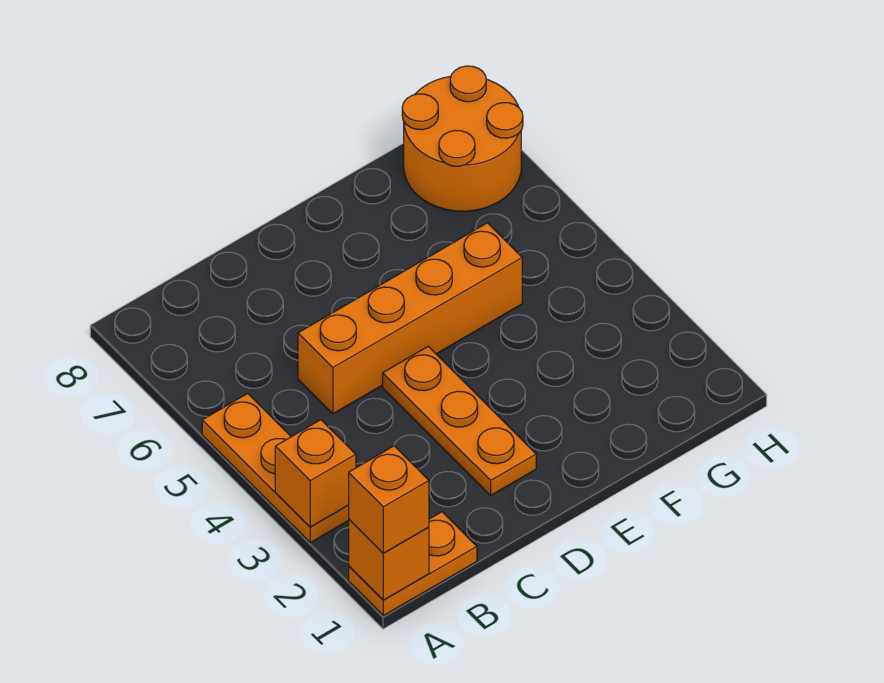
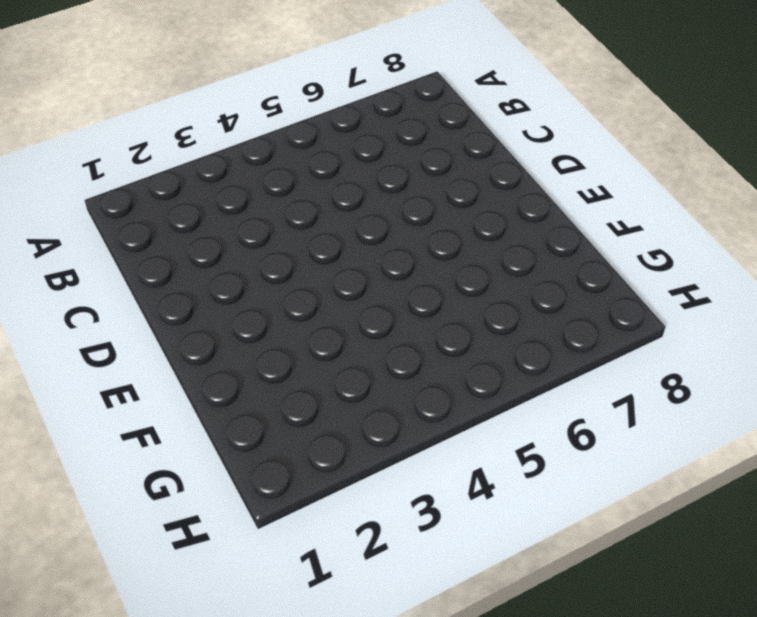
none -> orange plate A1:B1 level 1
none -> orange plate A3:A5 level 1

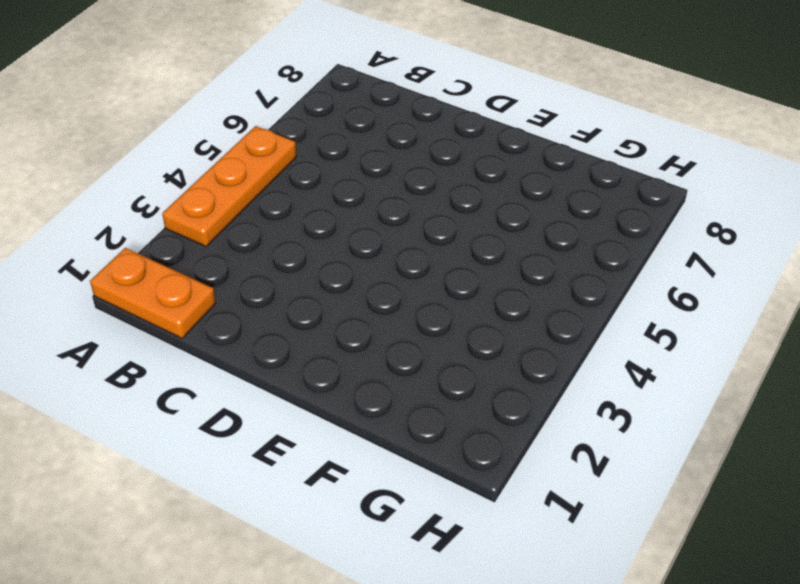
none -> orange brick C5:F5 level 1
none -> orange plate D2:D4 level 1

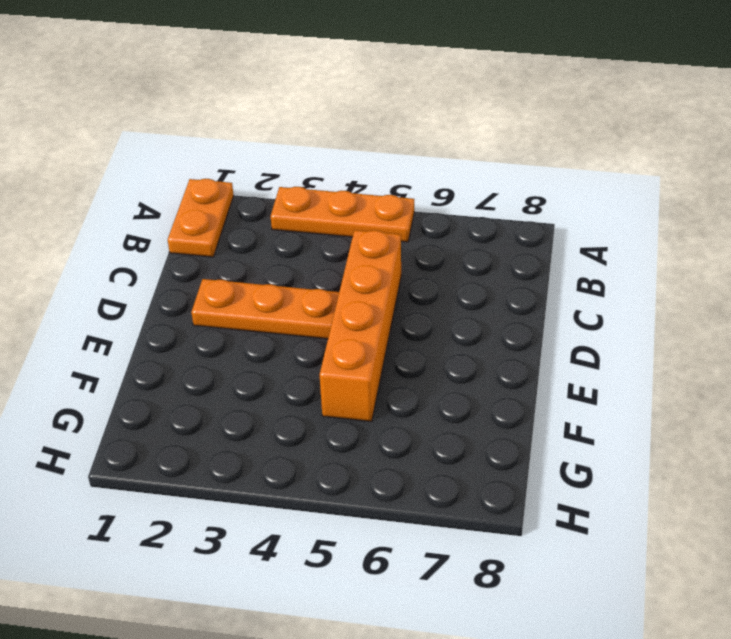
none -> orange round brick G7:H8 level 1
none -> orange brick A1 level 2

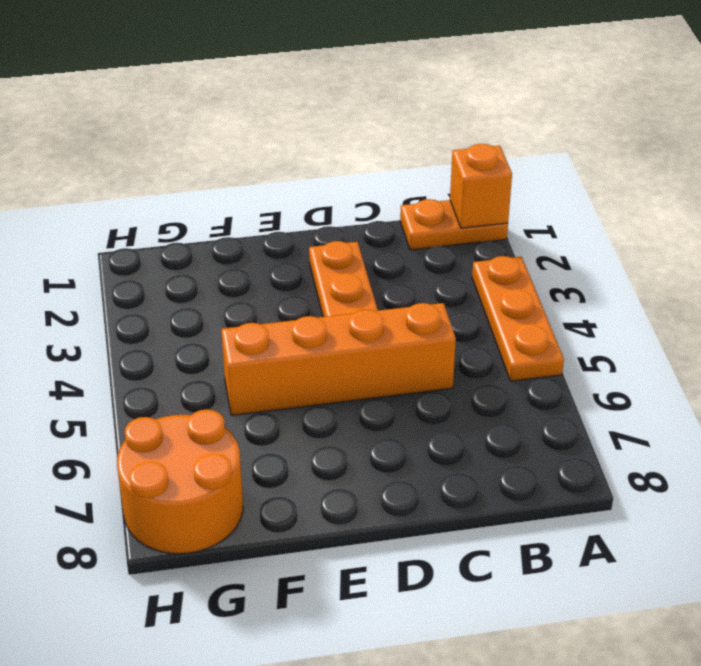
none -> orange brick A3 level 2
none -> orange brick A1 level 3

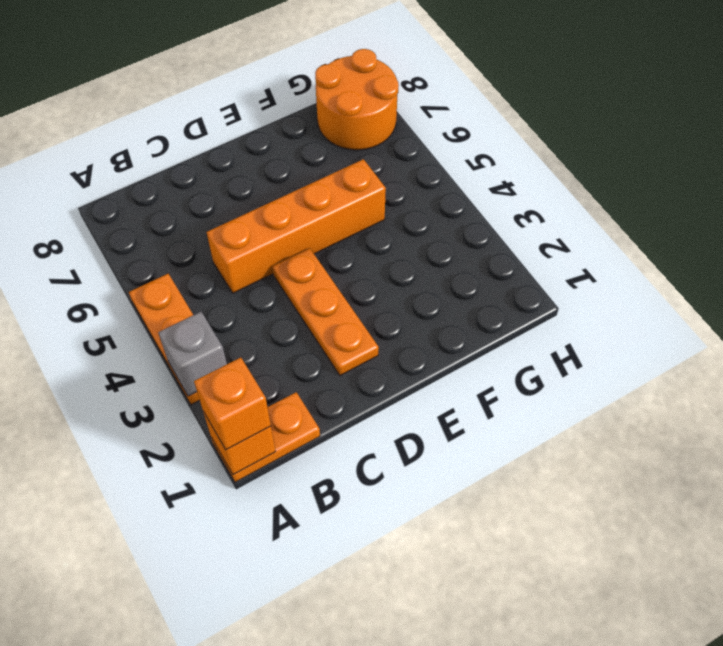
grey brick A3 level 2 -> orange brick A3 level 2

